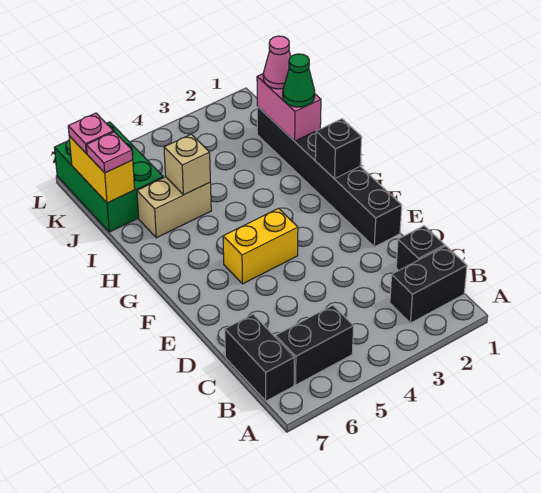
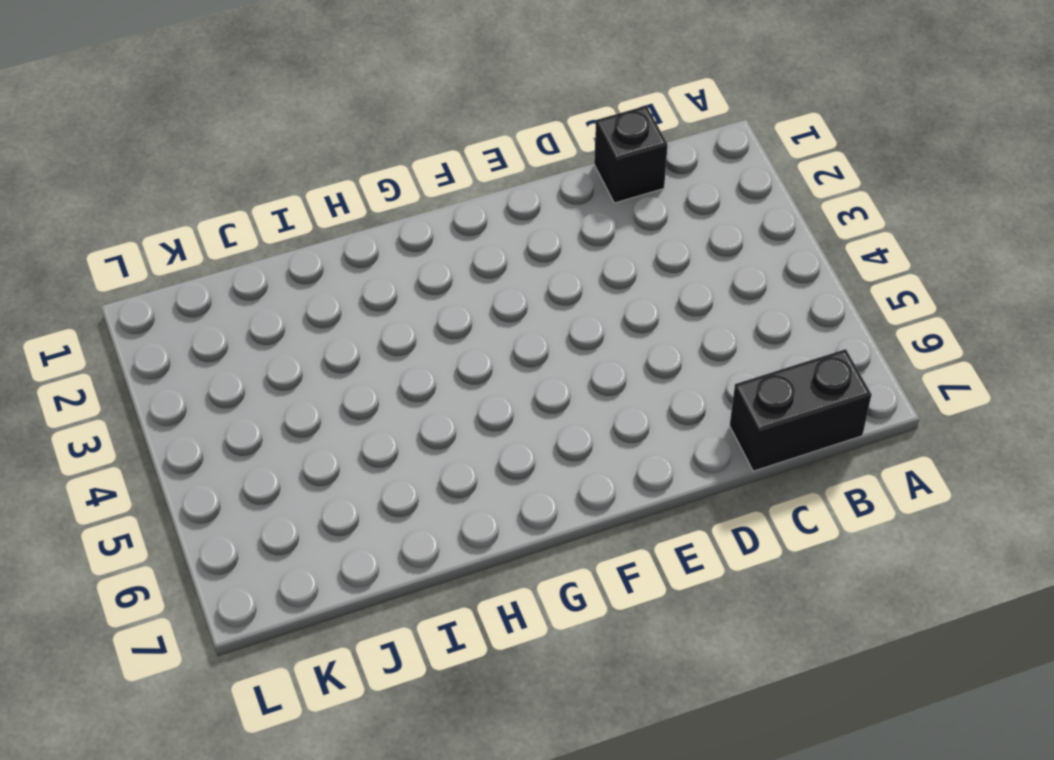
none -> black brick B1:B2 level 1
none -> black brick B5:B6 level 1
none -> black brick E1:J1 level 1

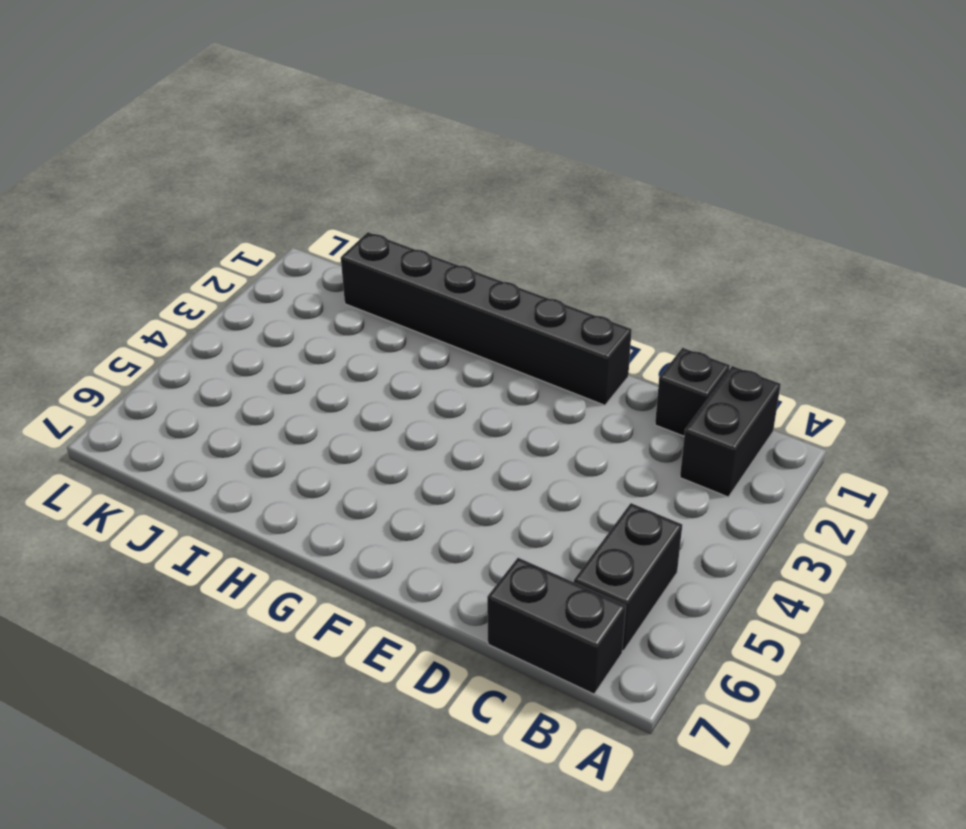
none -> yellow brick F4:F5 level 1
none -> tan brick I5:I6 level 1
none -> green brick J6:L7 level 1

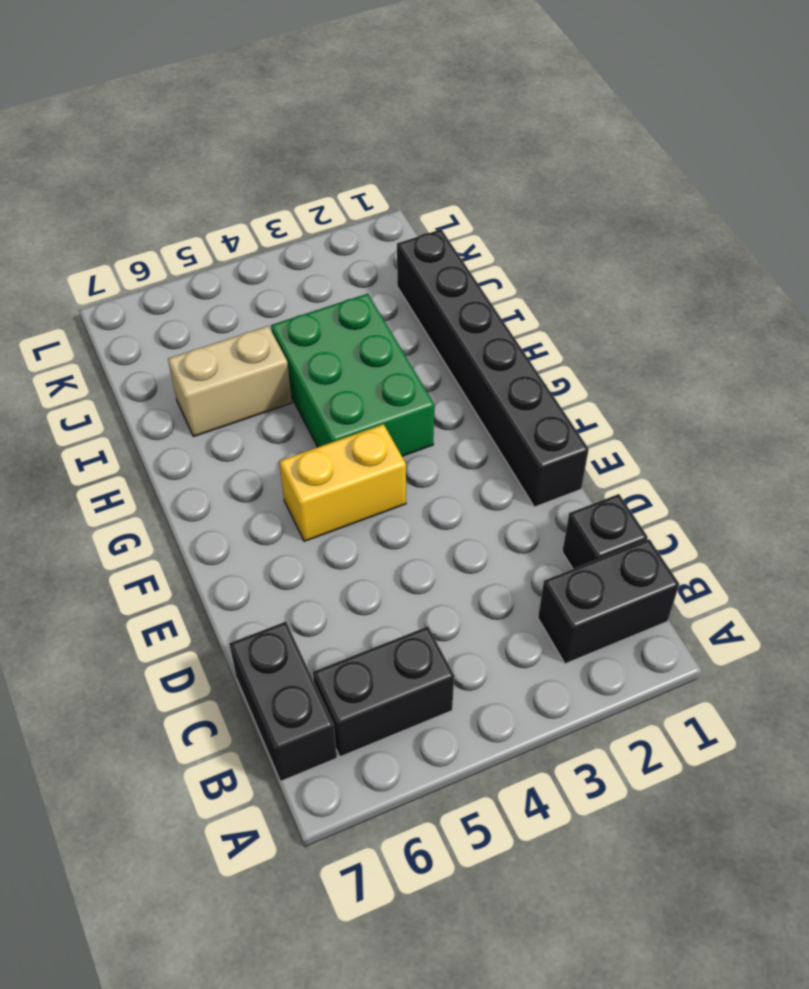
green brick G3:I4 level 1 -> green brick J6:L7 level 1
none -> black brick G1 level 2
none -> pink brick I1:J1 level 2
none -> tan brick I5 level 2

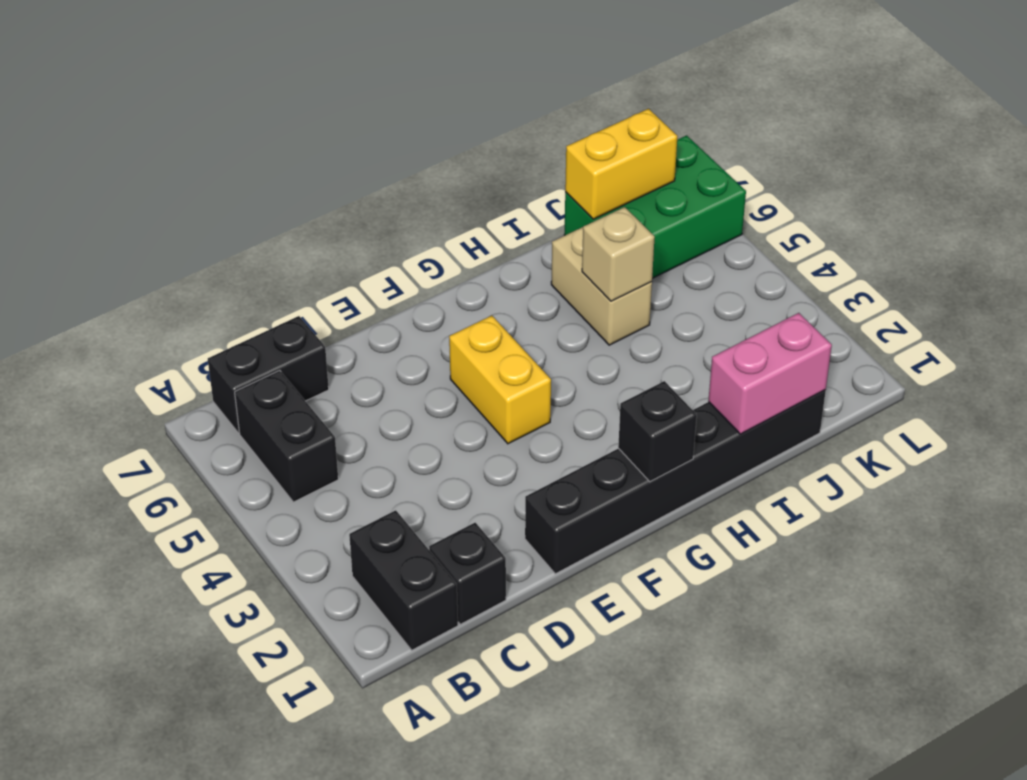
none -> green cone I1 level 3
none -> pink cone J1 level 3
none -> pink plate J7 level 3

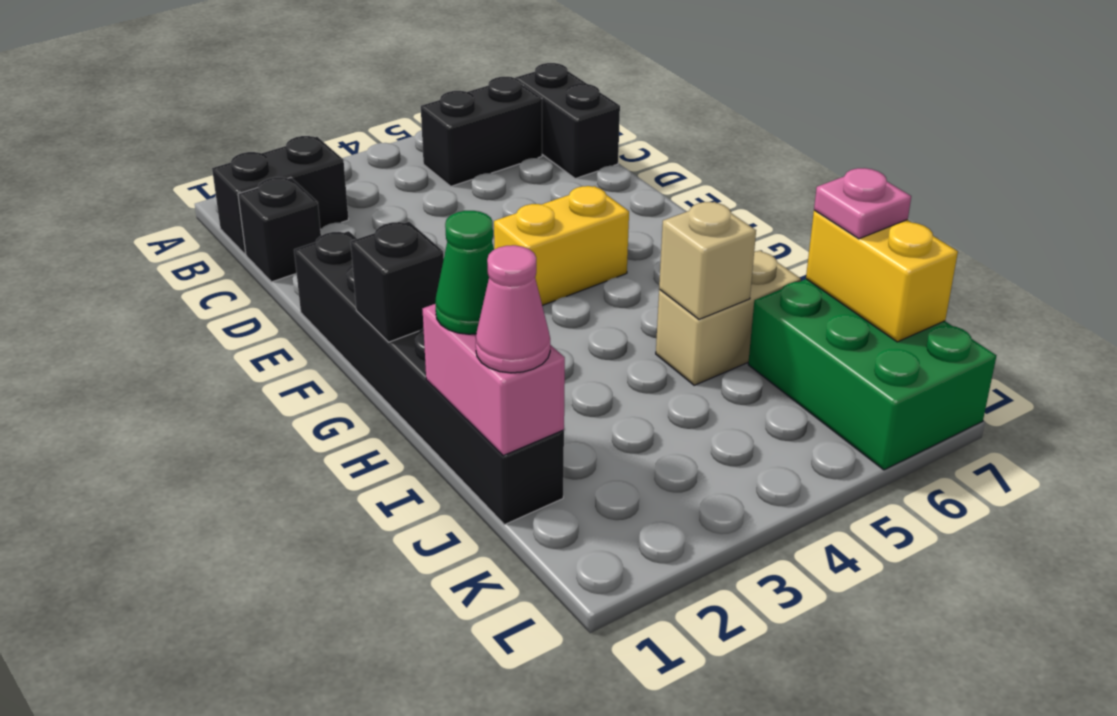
none -> pink plate K7 level 3

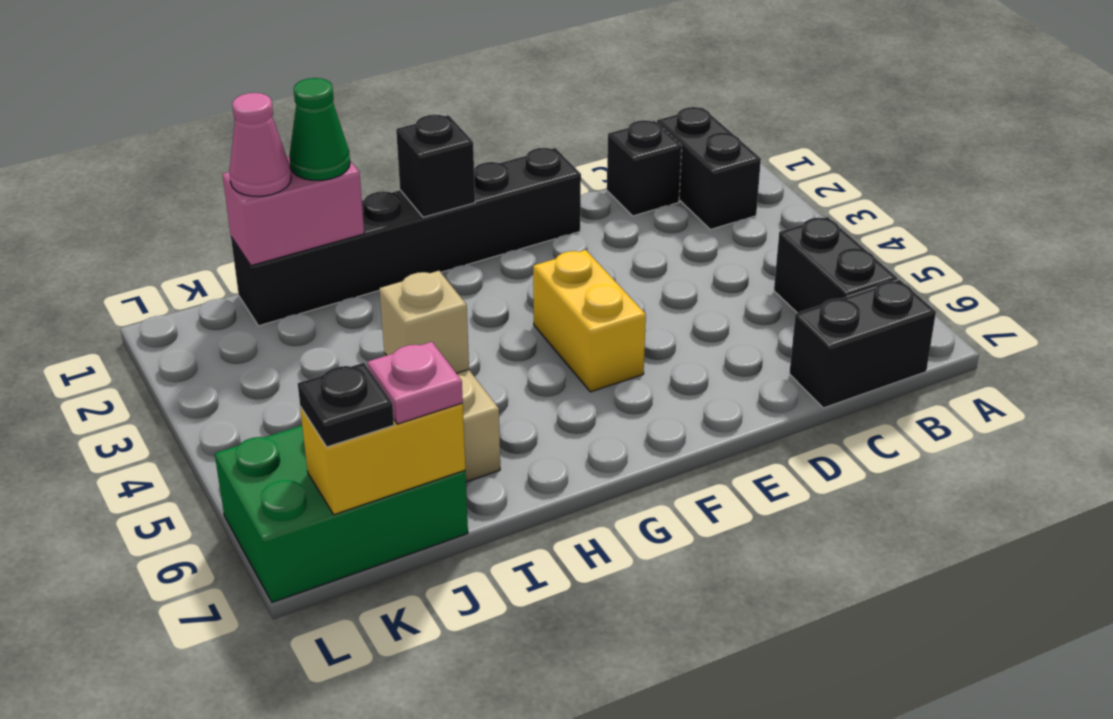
black plate K7 level 3 -> pink plate K7 level 3

